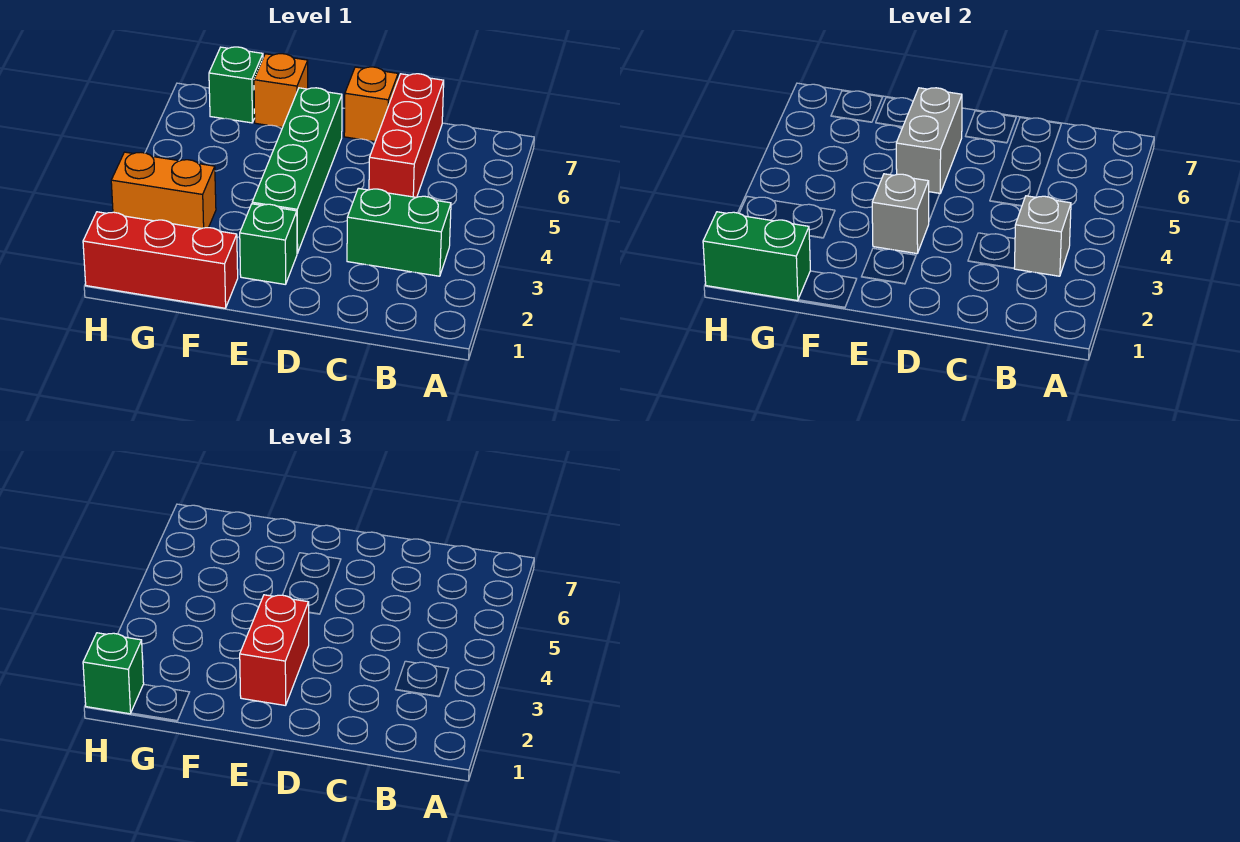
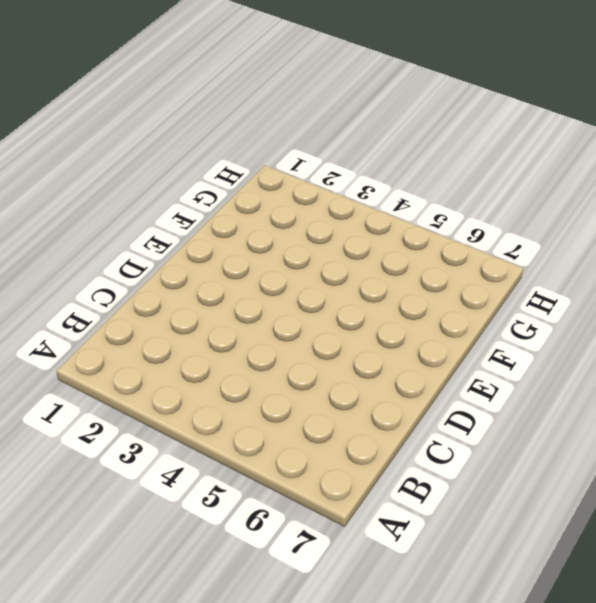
none -> green brick B3:C3 level 1
none -> red brick C5:C7 level 1
none -> orange brick D7 level 1

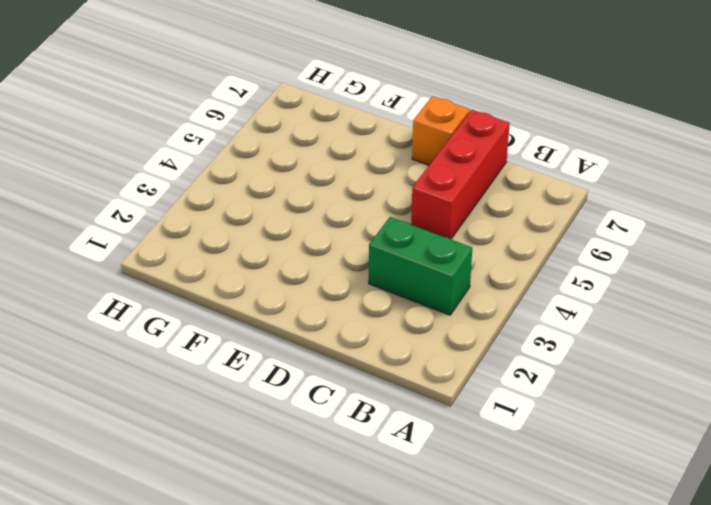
none -> green brick E2 level 1
none -> green brick E3:E6 level 1
none -> red brick F1:H1 level 1

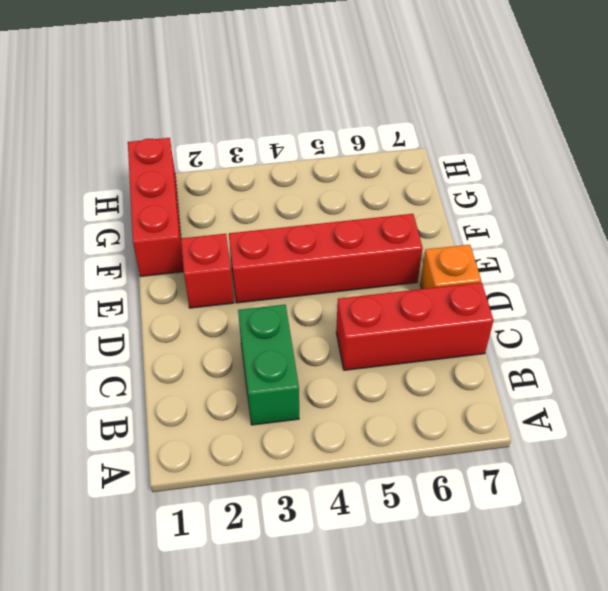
red brick E2 level 1 -> green brick E2 level 1
red brick E3:E6 level 1 -> green brick E3:E6 level 1
none -> orange brick F7 level 1
none -> orange brick G3:H3 level 1
none -> green brick G7 level 1

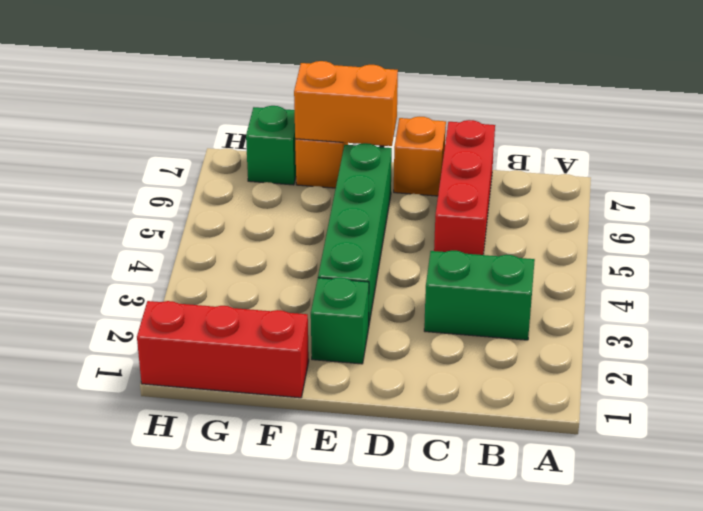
orange brick E7:F7 level 2 -> orange brick G3:H3 level 1
none -> grey brick B3 level 2
none -> grey brick E3 level 2
none -> grey brick E5:E6 level 2

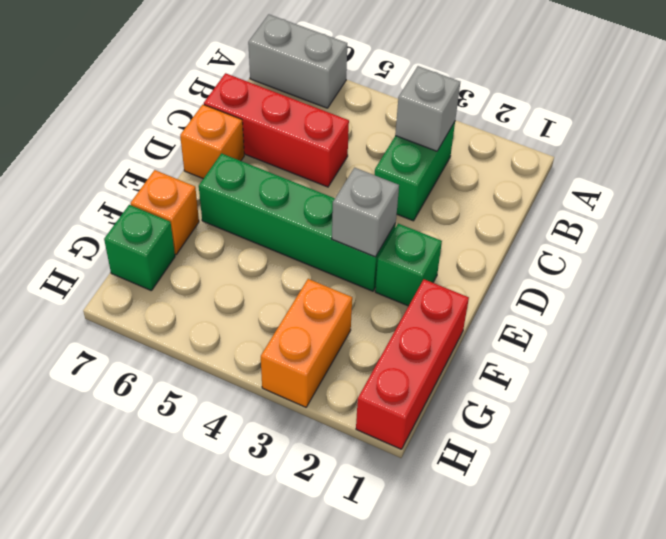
grey brick A6:A7 level 1 -> grey brick E5:E6 level 2
none -> green brick G1:H1 level 2
none -> red brick E2:E3 level 3
none -> green brick H1 level 3

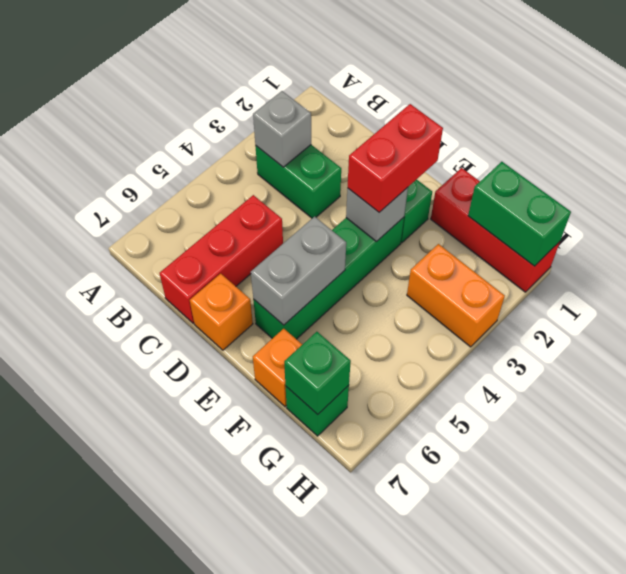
green brick G7 level 2 -> green brick H1 level 3

